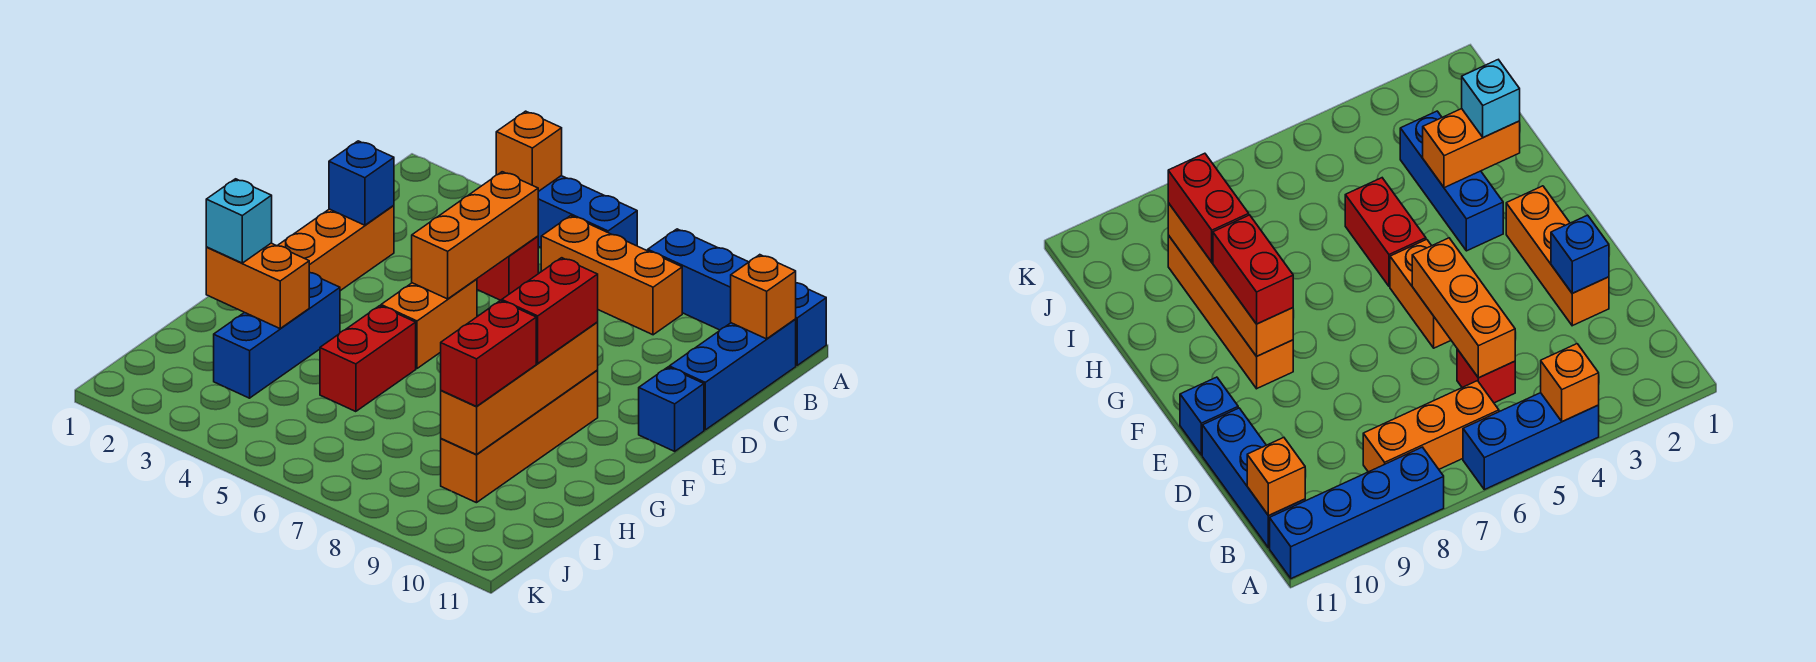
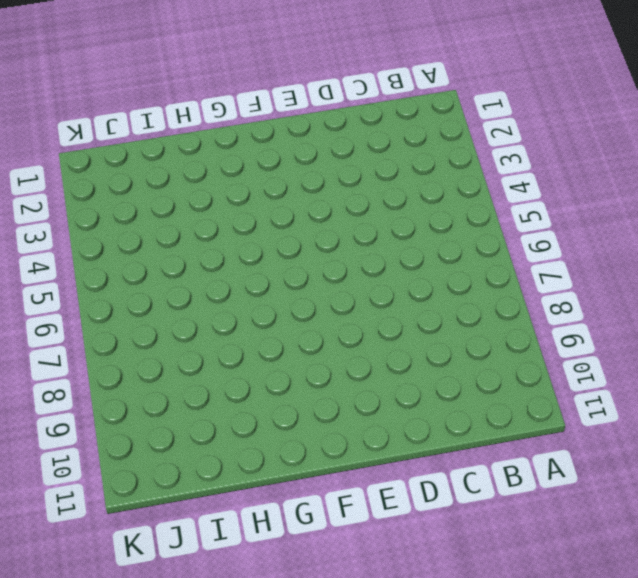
none -> blue brick A4:A6 level 1
none -> blue brick A8:A11 level 1
none -> orange brick B6:B8 level 1

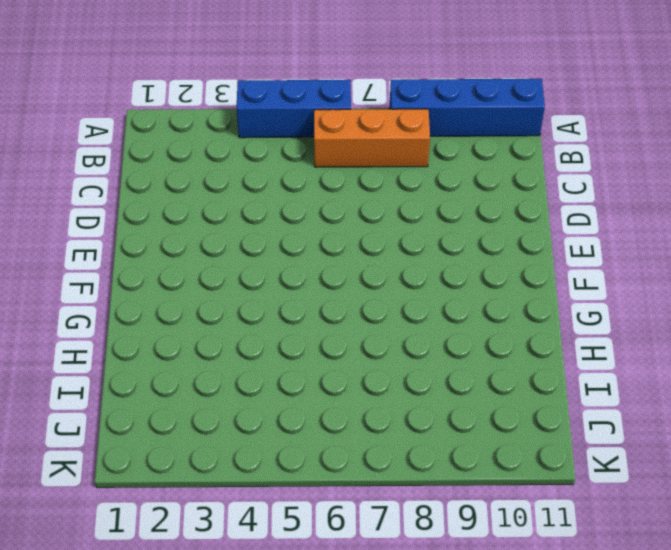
none -> blue brick B11:D11 level 1
none -> red brick C5 level 1
none -> orange brick D2:F2 level 1

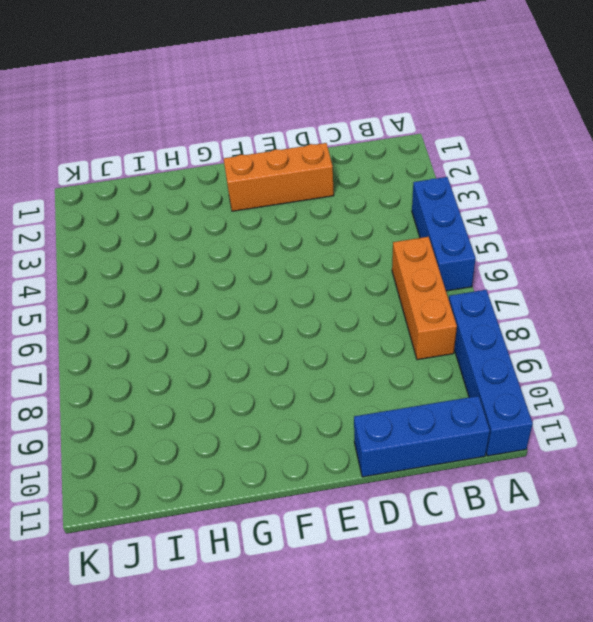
none -> red brick C5 level 1
none -> orange brick E5:F5 level 1
none -> blue brick E11 level 1

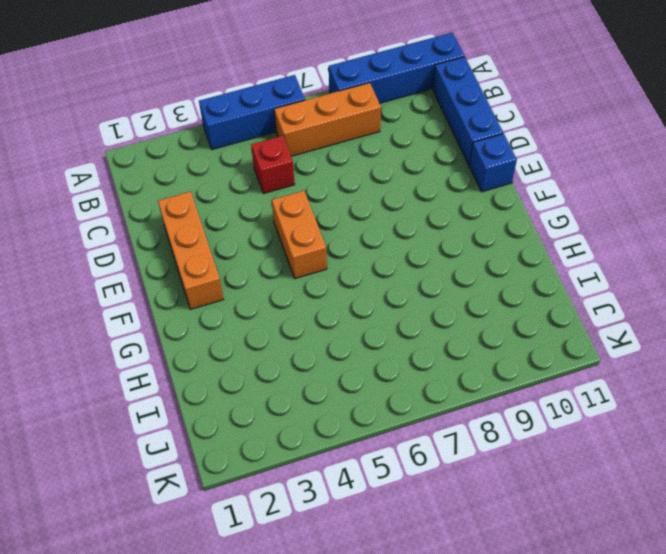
none -> orange brick F9:I9 level 1
none -> blue brick G3:I3 level 1
none -> red brick G5:H5 level 1

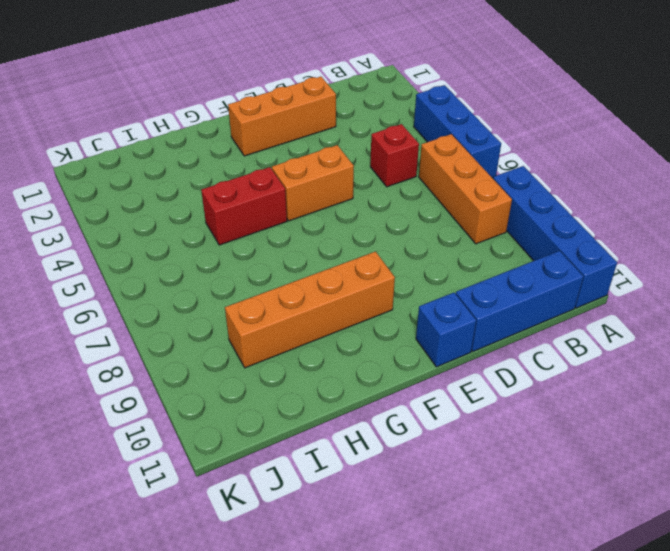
none -> blue brick G3:I3 level 1
none -> orange brick A4 level 2
none -> orange brick B11 level 2

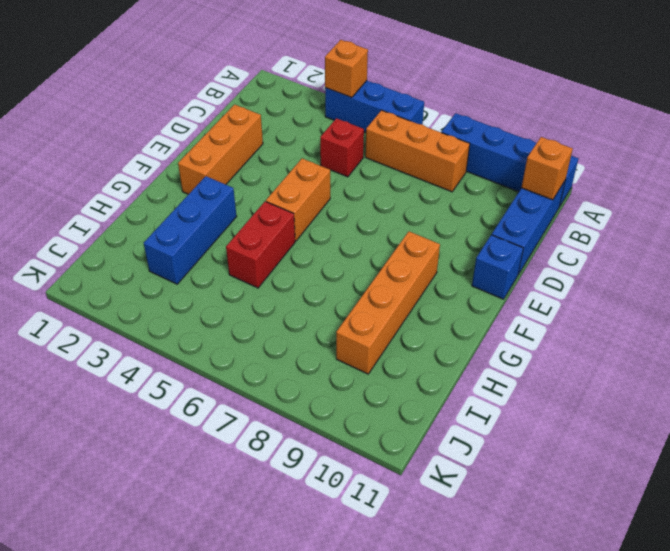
none -> orange brick C5:E5 level 2
none -> blue brick D2 level 2
none -> orange brick F9:I9 level 2

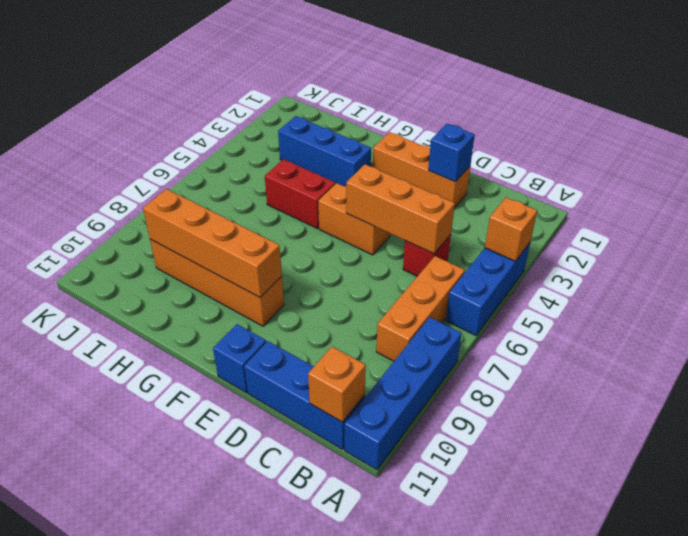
none -> orange brick H2:H3 level 2
none -> red brick F9:G9 level 3
none -> cyan brick H2 level 3

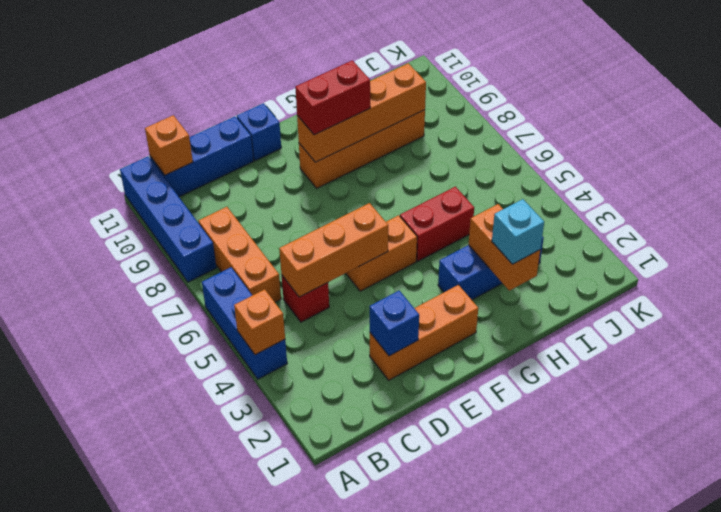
none -> red brick H9:I9 level 3

